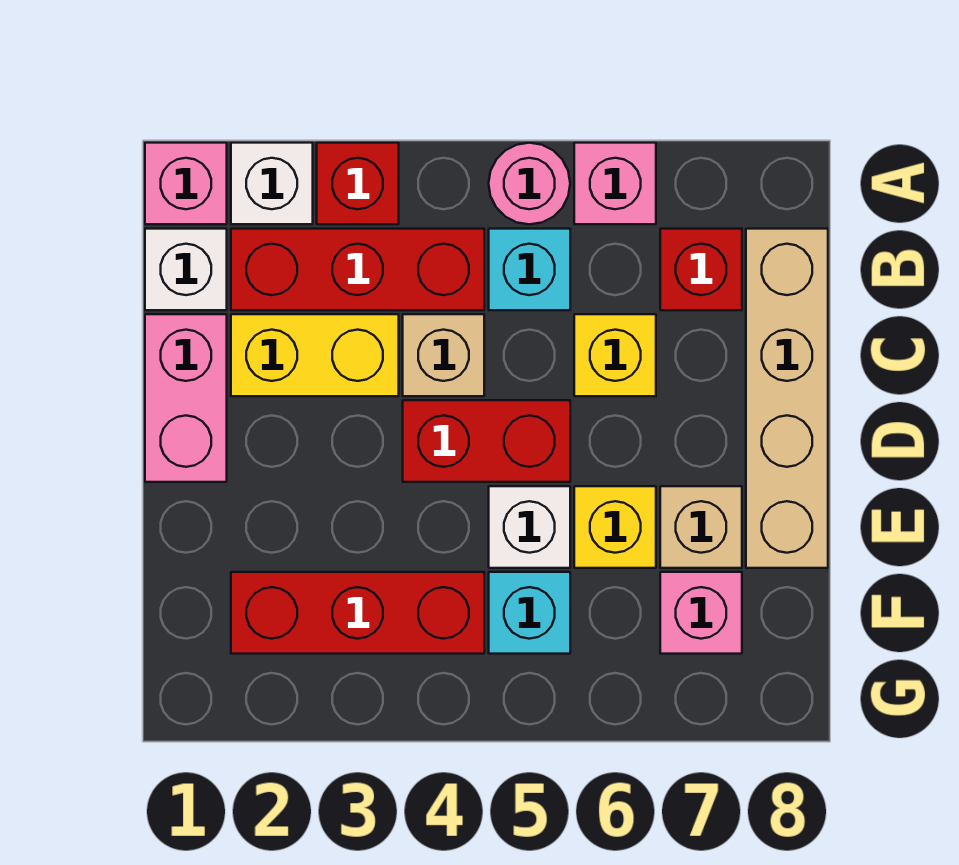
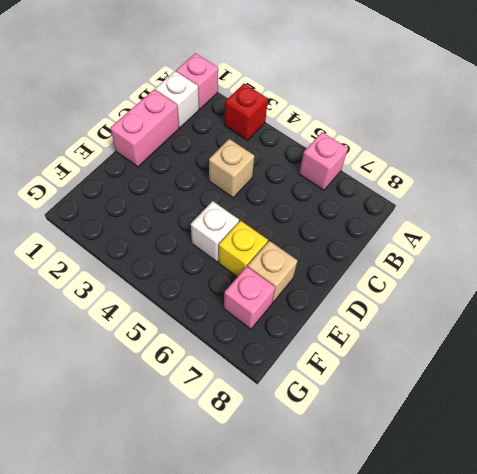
none -> white brick A2 level 1
none -> pink round brick A5 level 1
none -> red brick B2:B4 level 1

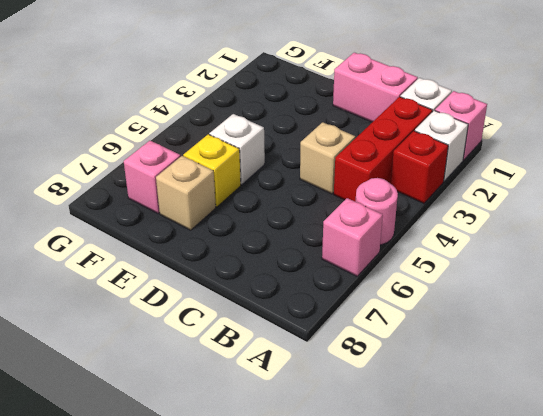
none -> cyan brick B5 level 1
none -> red brick B7 level 1
none -> tan brick B8:E8 level 1

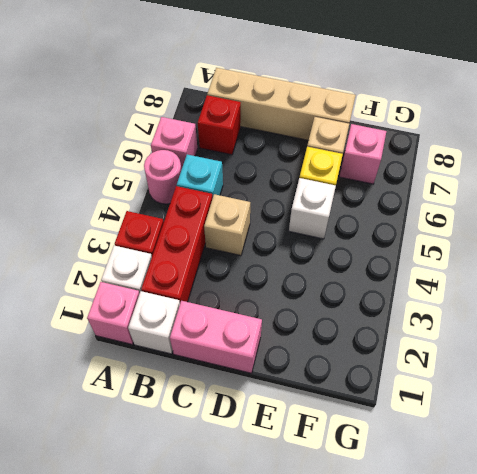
none -> yellow brick C2:C3 level 1
none -> yellow brick C6 level 1
none -> red brick D4:D5 level 1

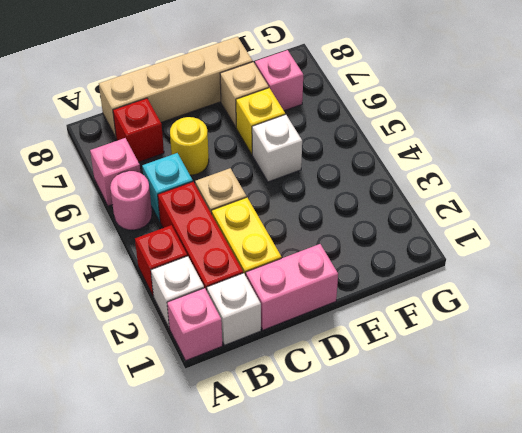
yellow round brick C6 level 1 -> yellow brick C6 level 1
none -> red brick D4:D5 level 1
none -> red brick F2:F4 level 1
none -> cyan brick F5 level 1

